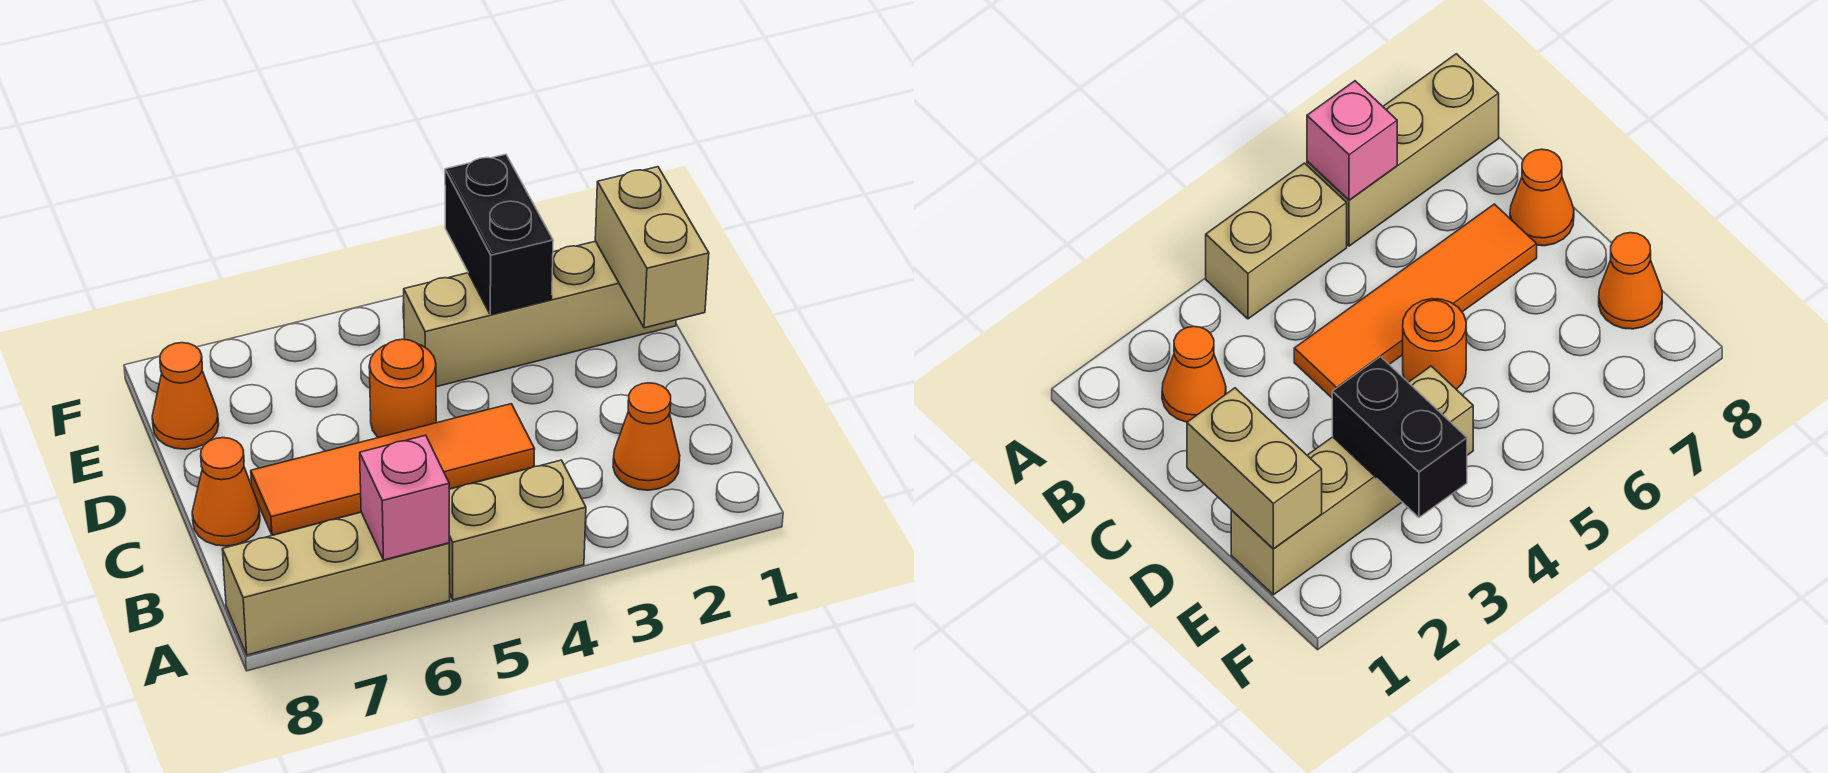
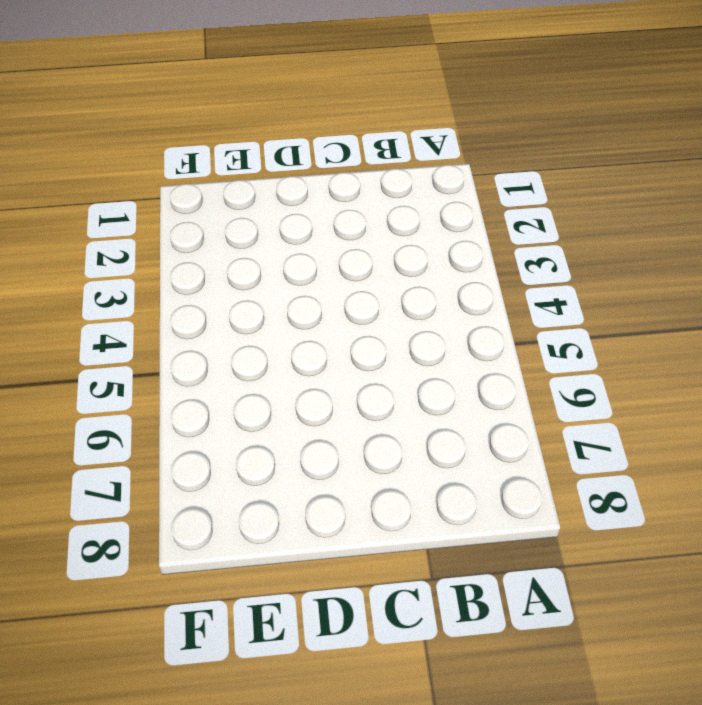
none -> tan brick A4:A5 level 1
none -> tan brick A6:A8 level 1

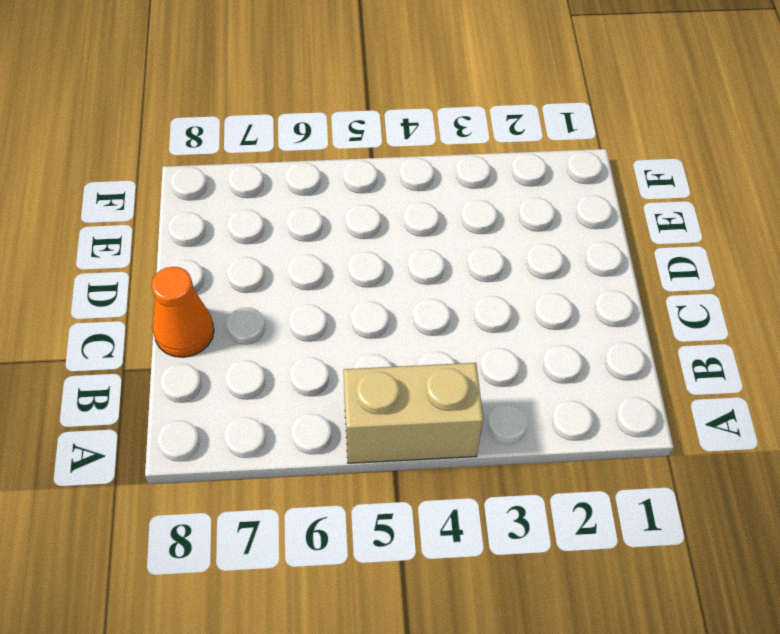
none -> tan brick A6:A8 level 1
none -> orange cone B2 level 1

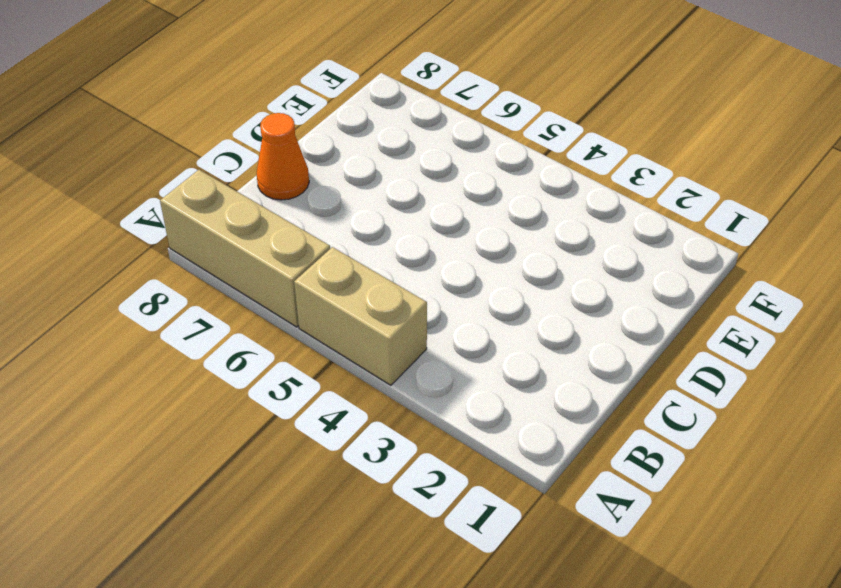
none -> orange cone B2 level 1
none -> orange tile C4:C7 level 1

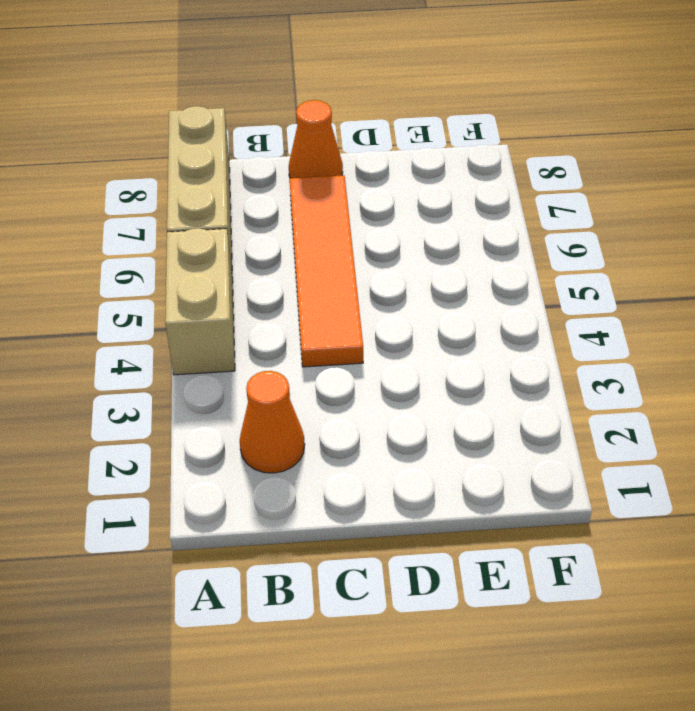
none -> orange round brick D5 level 1
none -> tan brick E1:E4 level 1

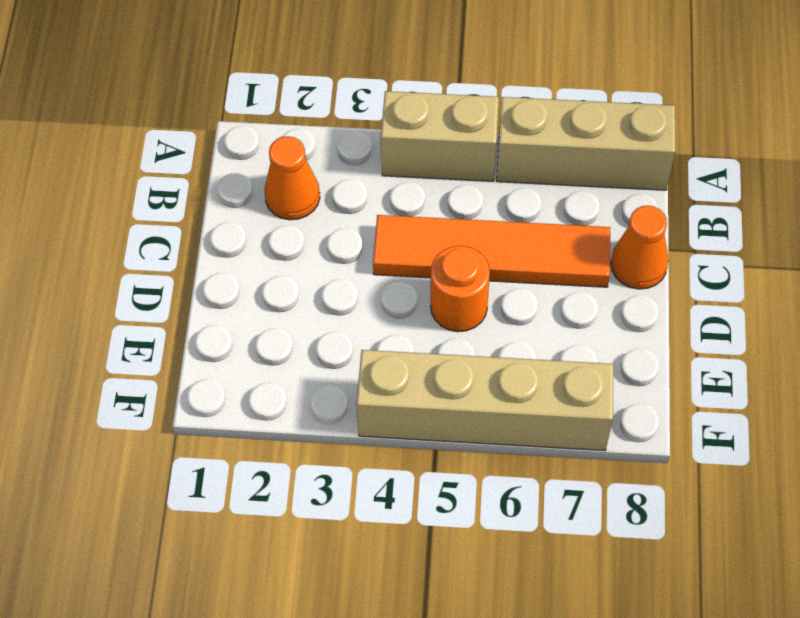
tan brick F4:F7 level 1 -> tan brick E1:E4 level 1
none -> orange cone E8 level 1
none -> pink brick A6 level 2

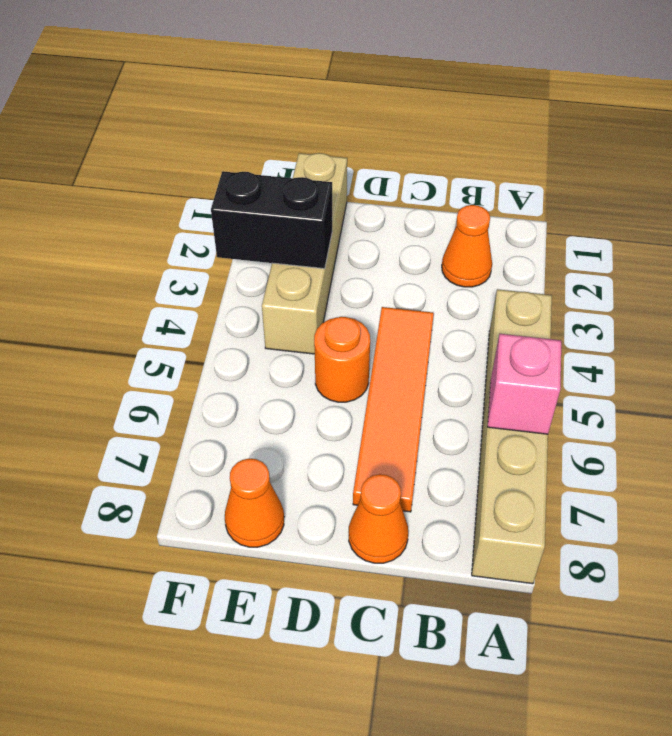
none -> tan brick D1:E1 level 2

